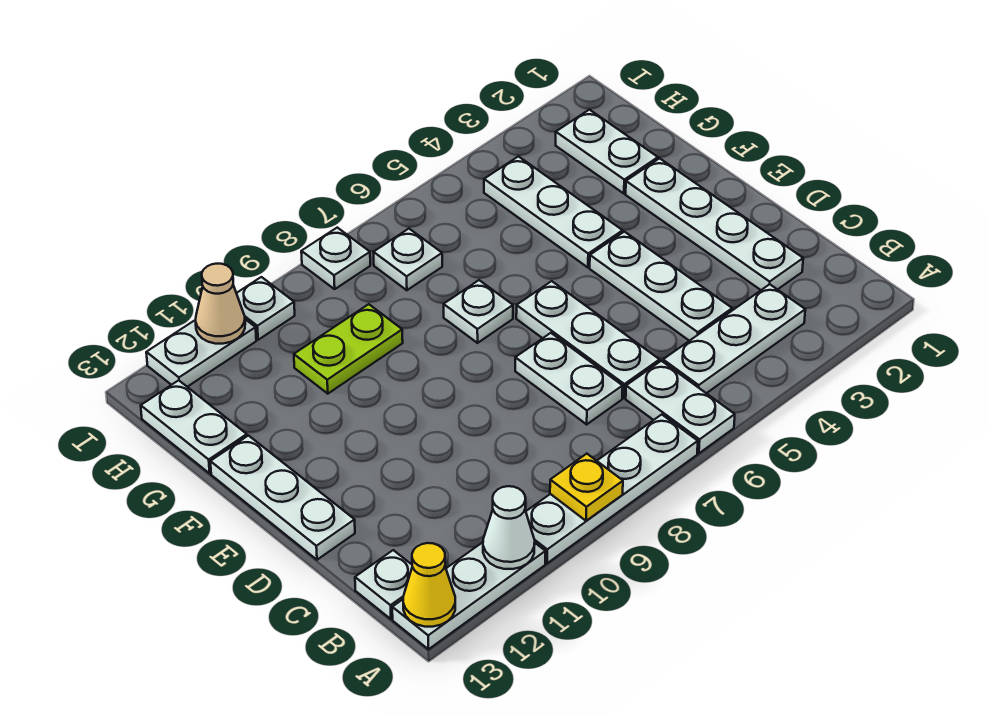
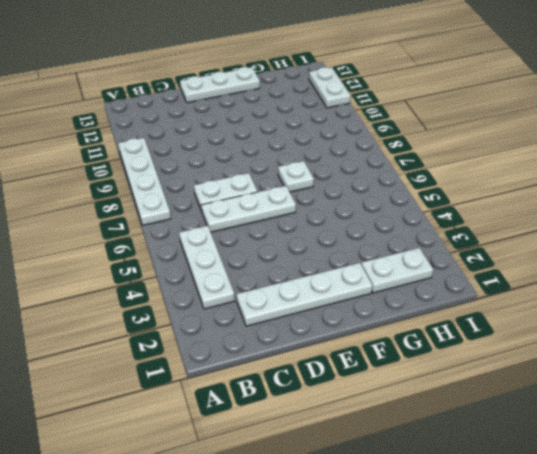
none -> white plate A6:B6 level 1
none -> white plate A11:A13 level 1
none -> white plate B13 level 1

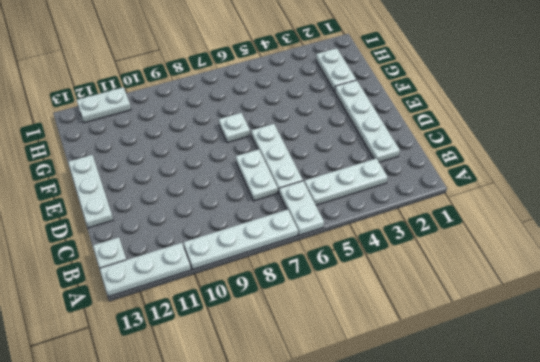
none -> white plate C4:E4 level 1
none -> white plate F4:H4 level 1
none -> lime plate G9:G10 level 1

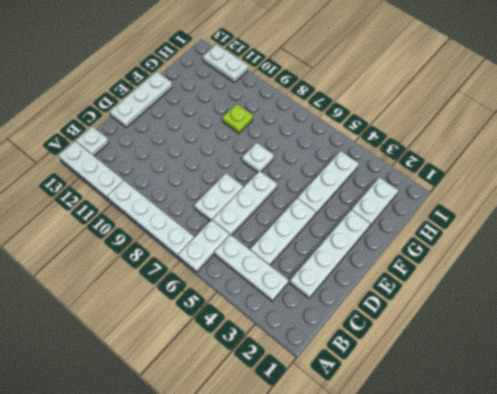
lime plate G9 level 1 -> lime plate G9:G10 level 1
none -> white plate G13:H13 level 1
none -> white plate H7 level 1
none -> white plate I8 level 1

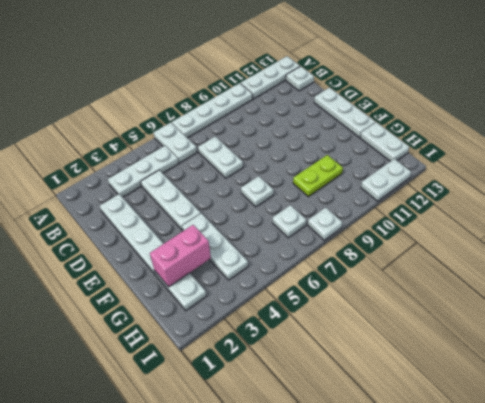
pink brick G2:G3 level 2 -> none
none -> white plate C6:E6 level 1
none -> white plate I10 level 1
none -> yellow plate A9 level 2

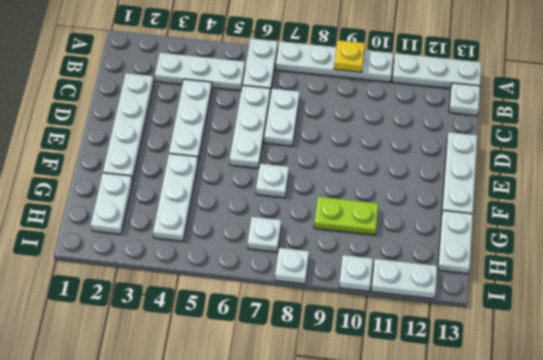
none -> white cone A11 level 2
none -> yellow cone A13 level 2
none -> tan cone I11 level 2

